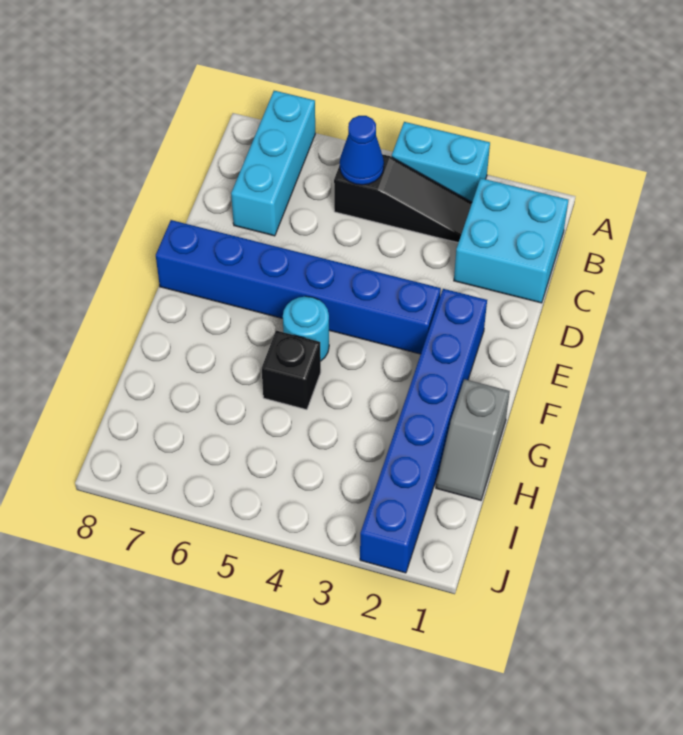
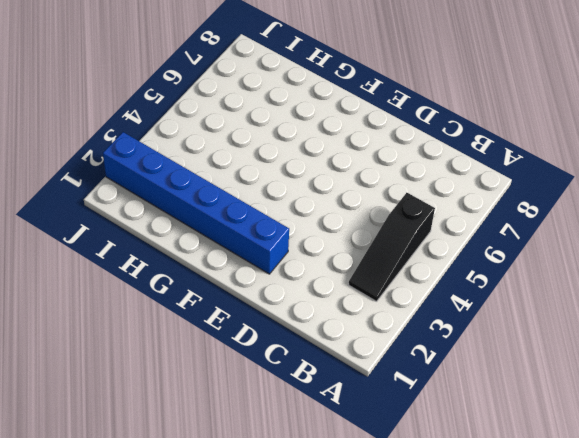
none -> cyan brick A3:A4 level 1
none -> cyan brick A7:C7 level 1

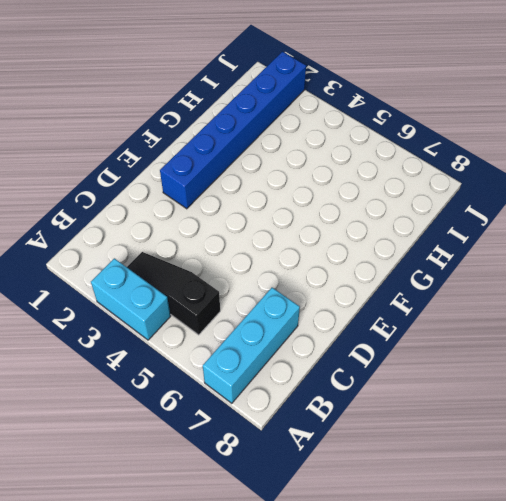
none -> cyan brick B1:C2 level 1
none -> blue brick E3:E8 level 1

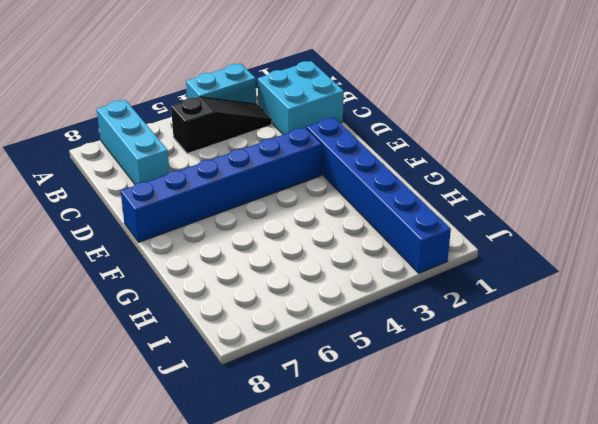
none -> cyan round brick F5 level 1
none -> grey slope G1:H1 level 1 top G

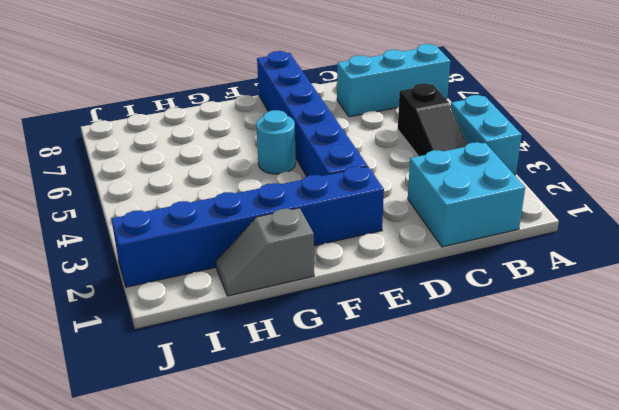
none -> black brick G5 level 1
none -> blue cone B5 level 2

